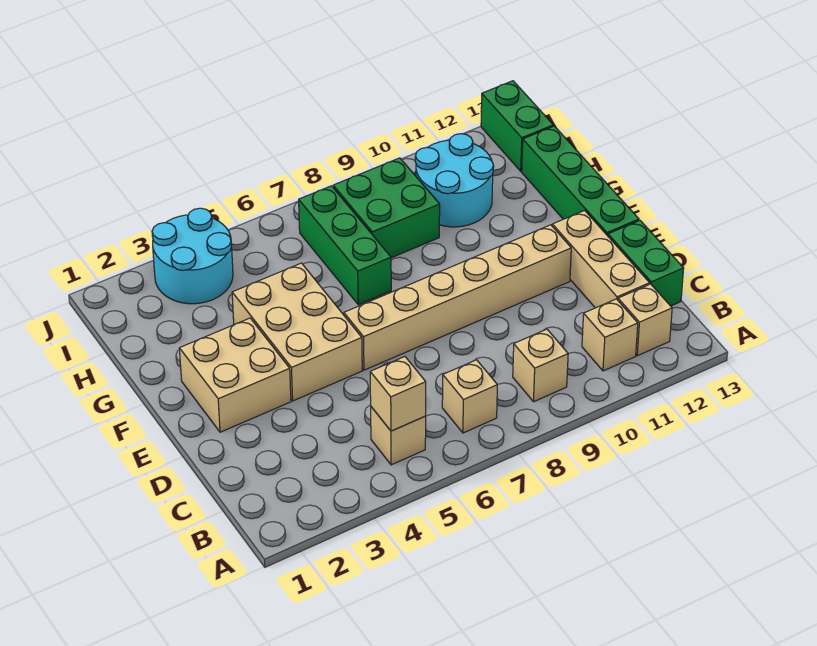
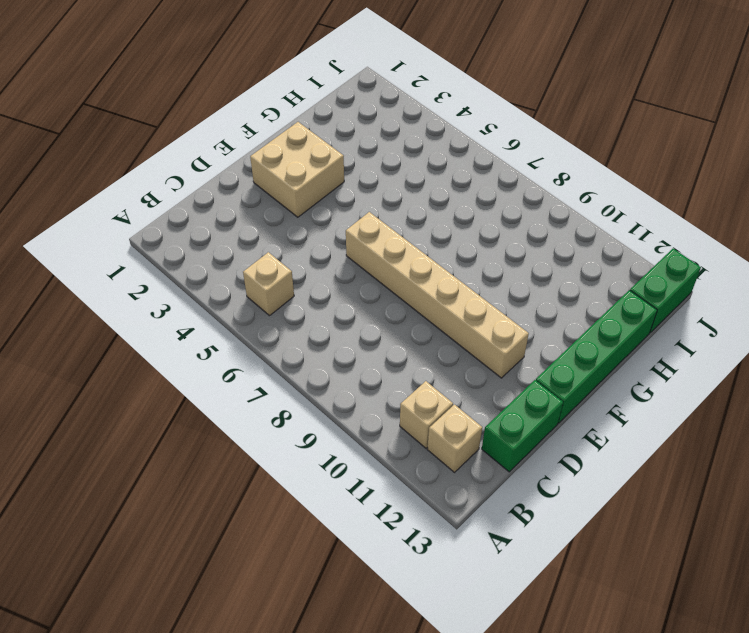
none -> tan brick B7 level 1
none -> tan brick B9 level 1
none -> tan brick C12:E12 level 1

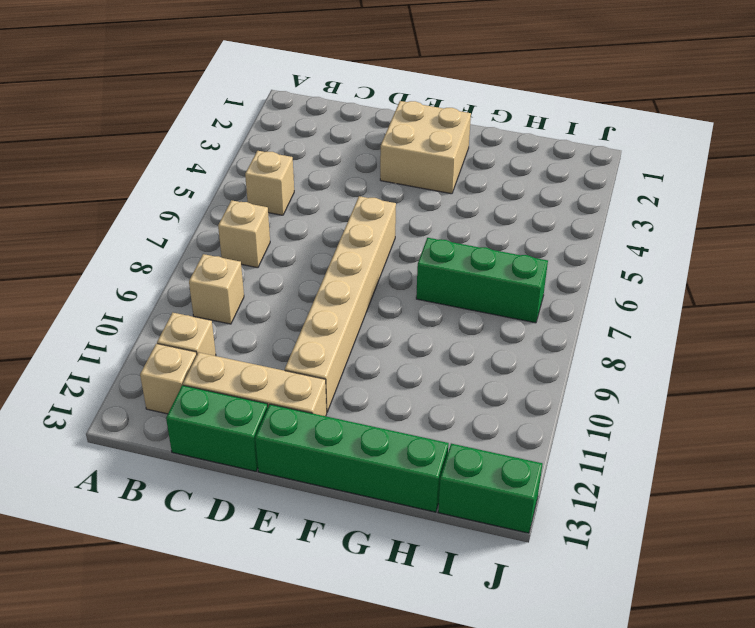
none -> tan brick E4:G5 level 1
none -> green brick H8:I9 level 1
none -> cyan round brick H10:I11 level 1

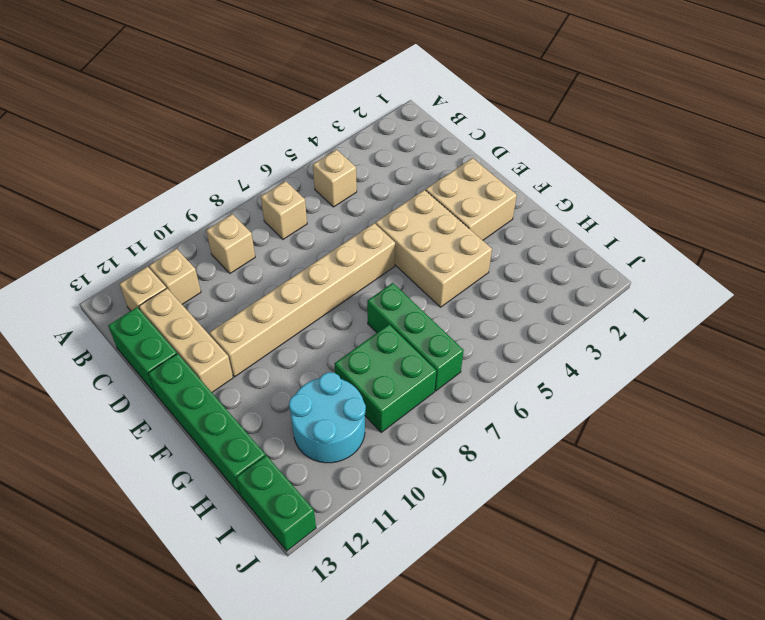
none -> cyan round brick I3:J4 level 1
none -> tan brick B5 level 2

